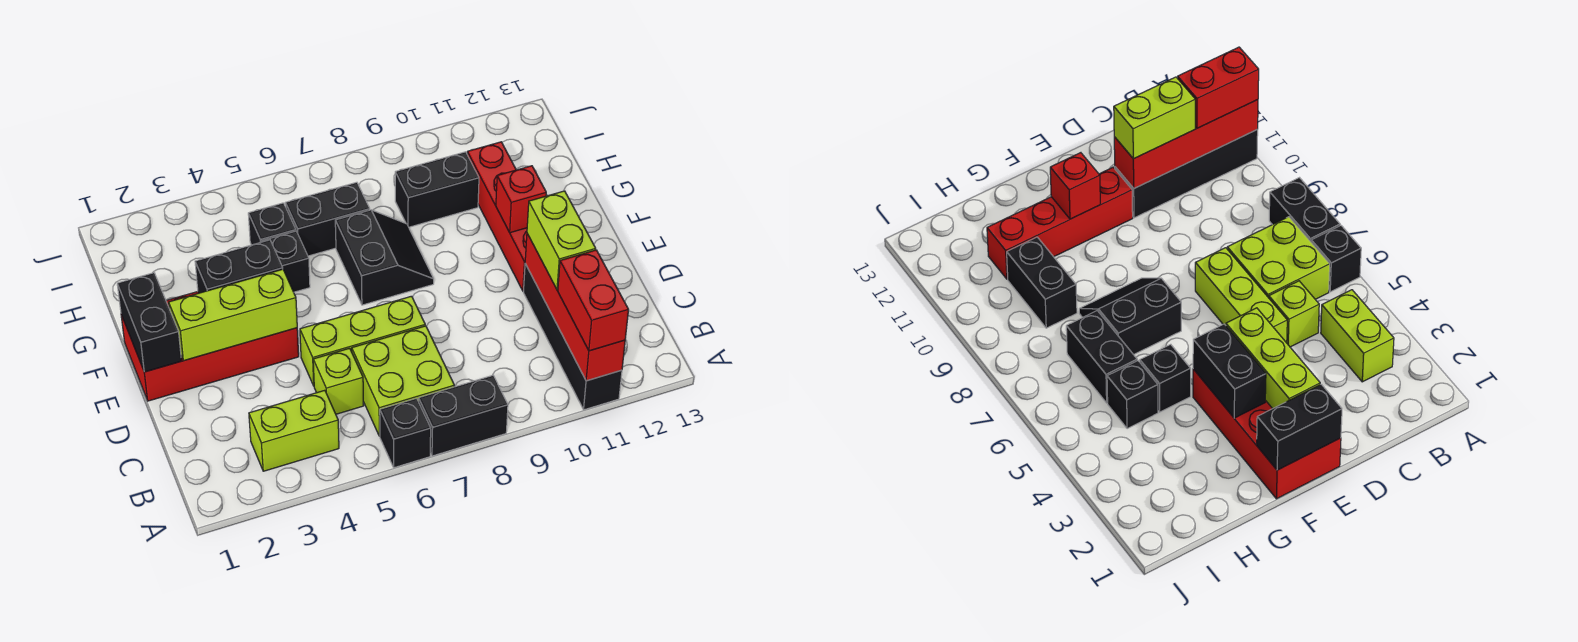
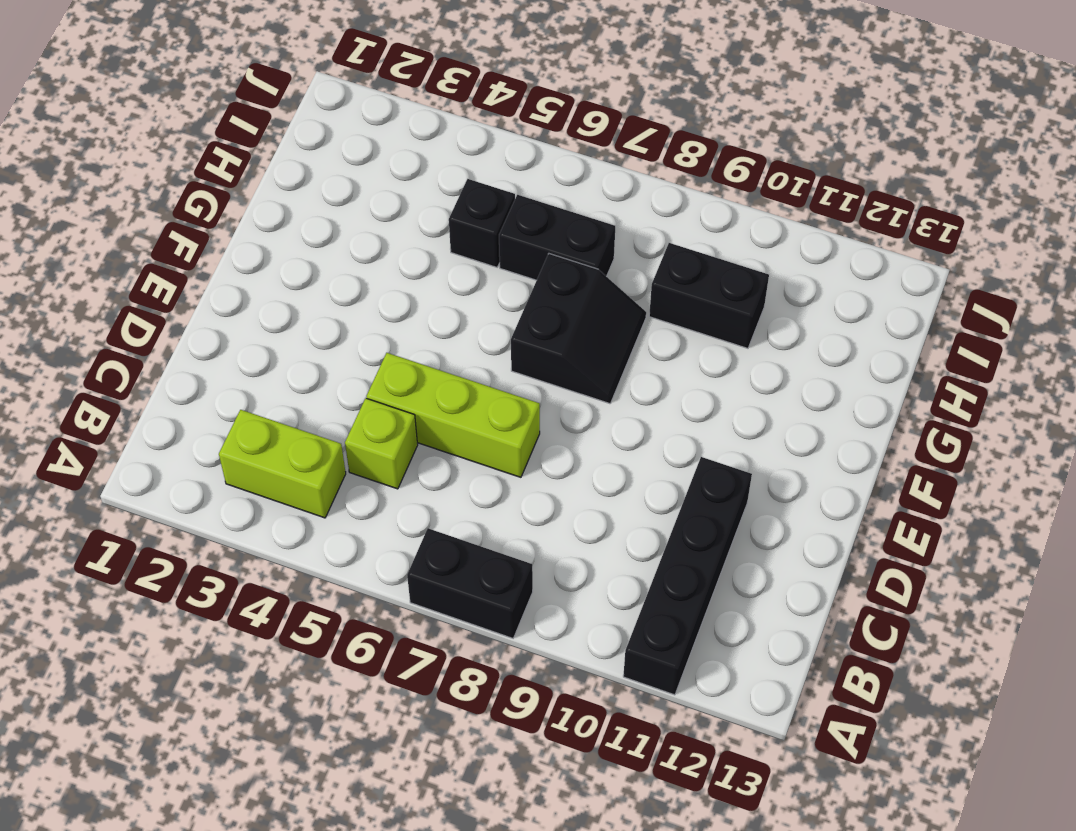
none -> black brick A6 level 1
none -> lime brick B6:C7 level 1
none -> red brick E1:F4 level 1

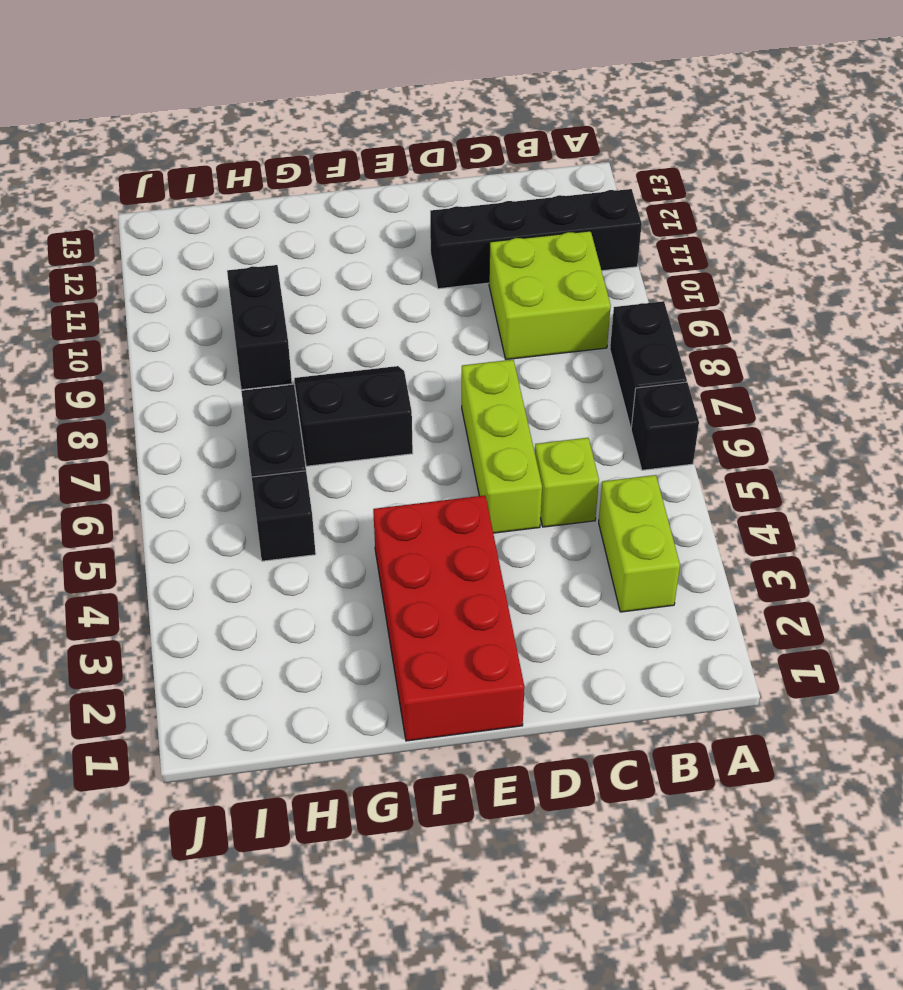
lime brick B9:C10 level 1 -> lime brick B6:C7 level 1
none -> red brick E11:H11 level 1
none -> black brick G5 level 1
none -> red brick A11:D11 level 2

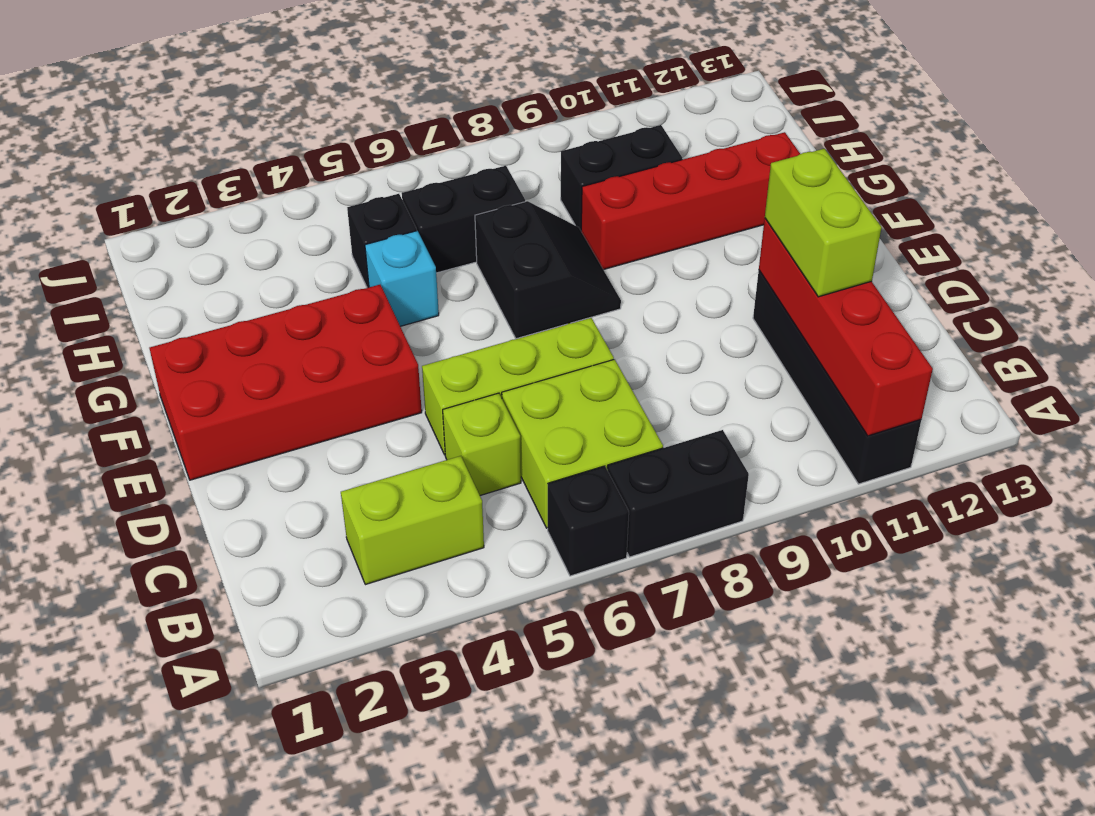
cyan brick G5 level 1 -> black brick G5 level 1
red brick G9:G12 level 1 -> red brick E11:H11 level 1
none -> black brick E1:F1 level 2
none -> lime brick E2:E4 level 2
none -> black brick F3:F4 level 2

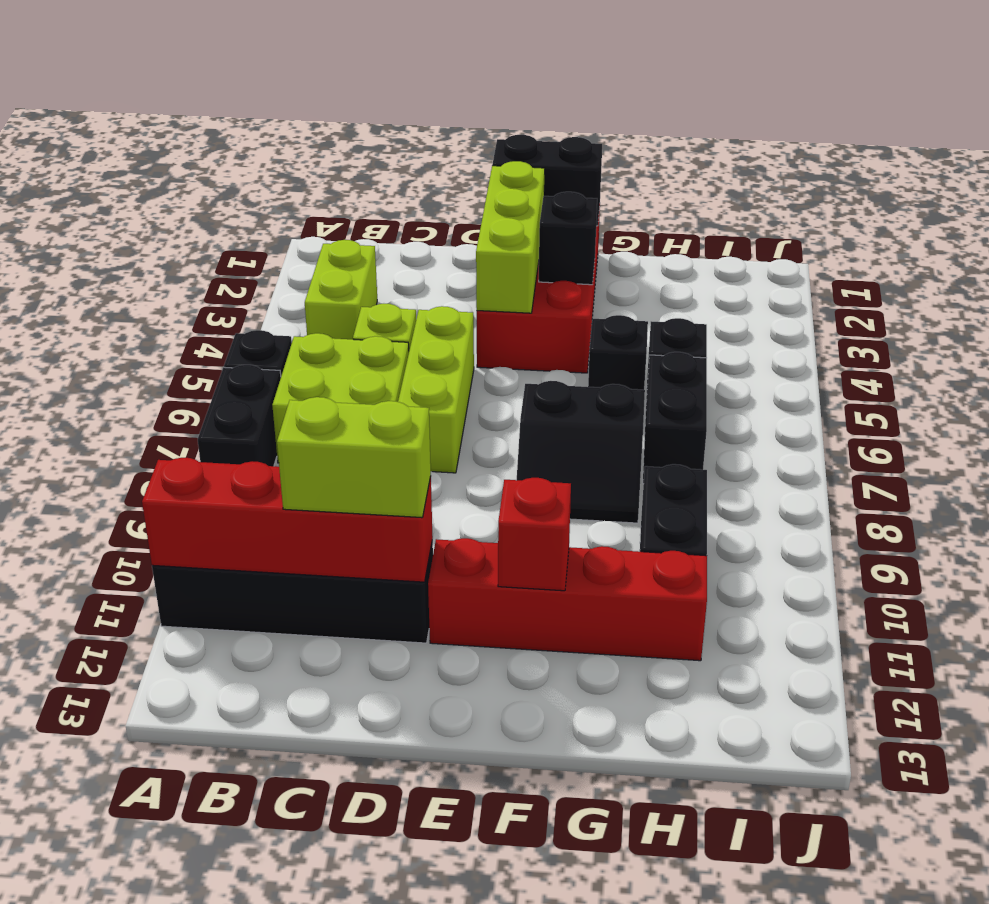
black brick F3 level 2 -> black brick F3:F4 level 2
none -> red brick A11:B11 level 3

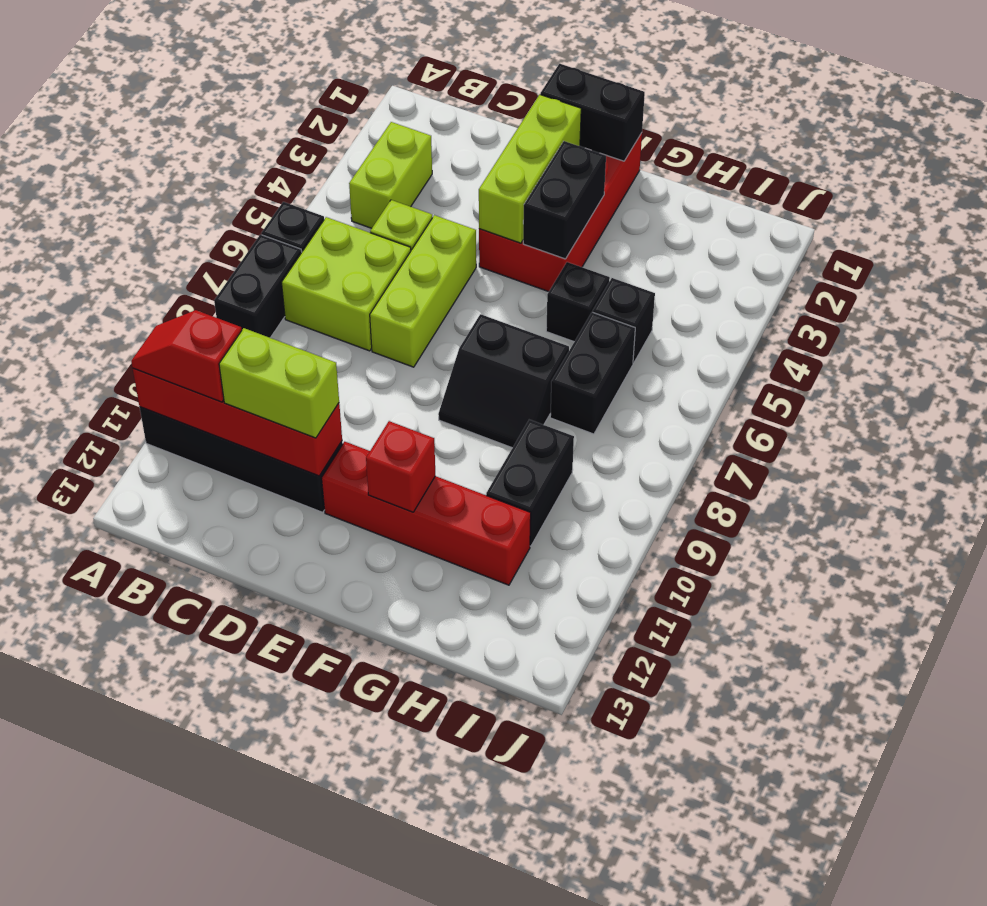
red slope A11:B11 level 3 top B -> red brick A11:B11 level 3

